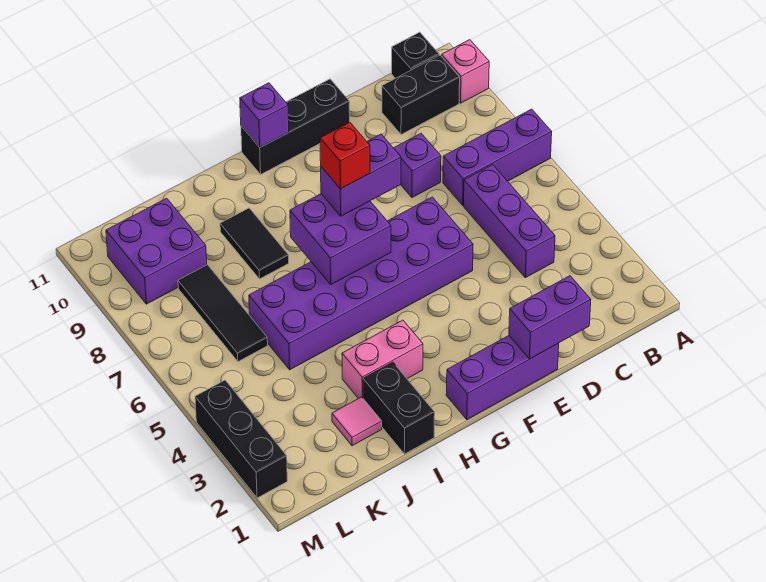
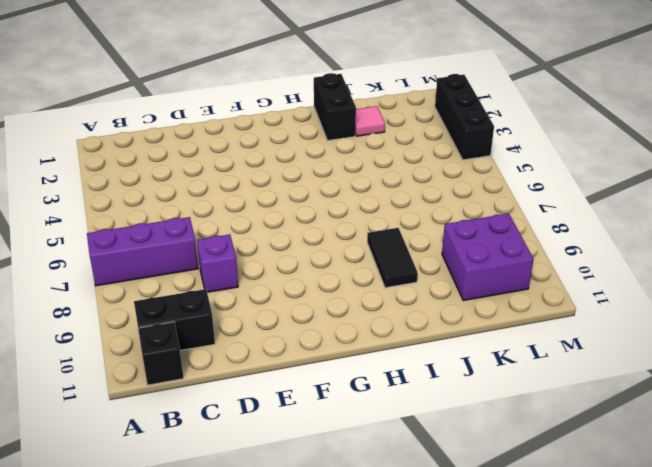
none -> pink brick A10 level 1
none -> purple brick C4:C6 level 1
none -> purple brick E1:G1 level 1

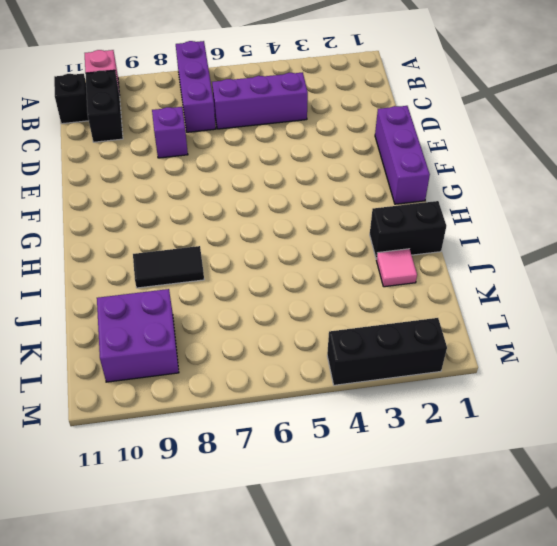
none -> purple brick E5:J6 level 1
none -> black brick E11:G11 level 1
none -> pink brick H3:I3 level 1

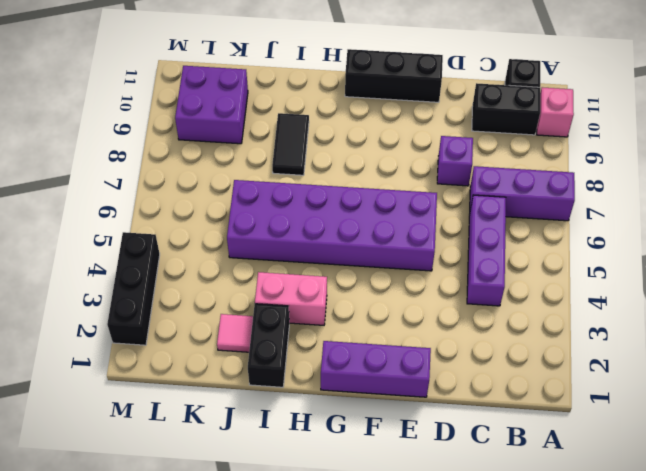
none -> black tile K6:K8 level 1
none -> purple brick D1:E1 level 2
none -> purple brick G6:H7 level 2

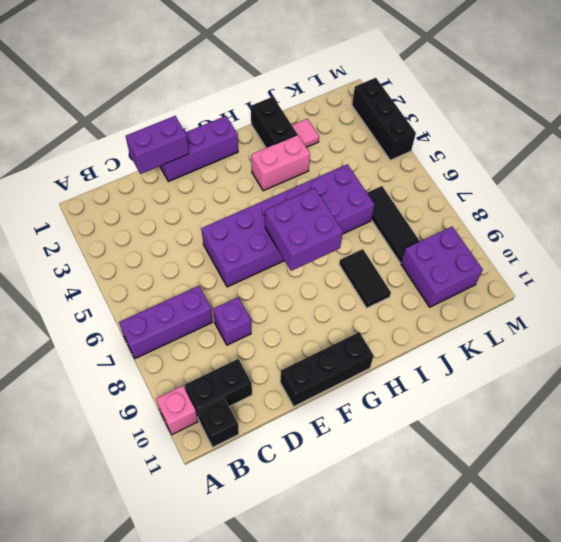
none -> purple brick C4:C6 level 1
none -> purple brick G11 level 2
none -> purple brick F7:G7 level 3

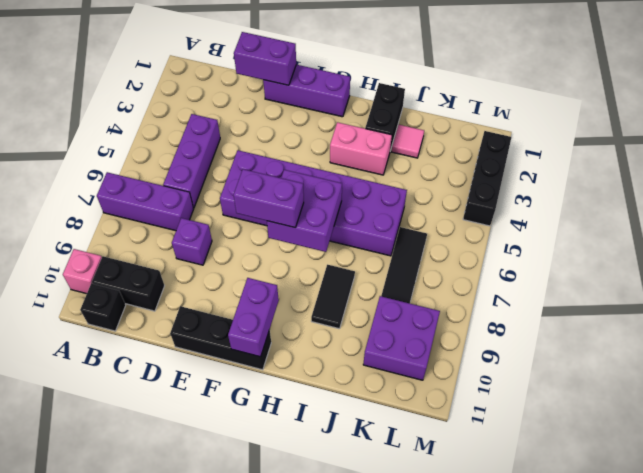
purple brick G10:G11 level 2 -> purple brick G11 level 2
none -> red brick G7 level 4

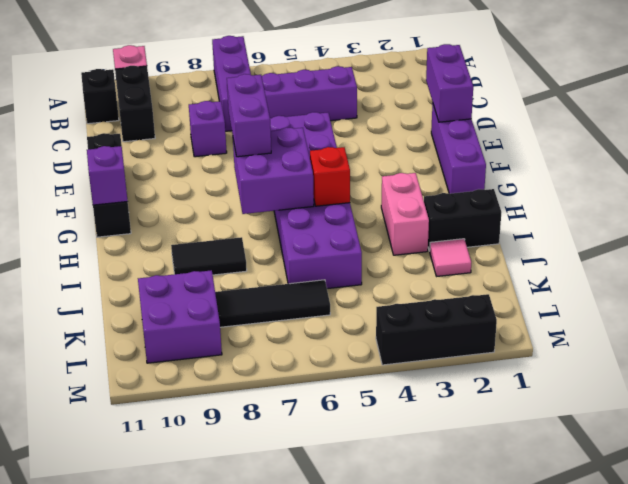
red brick H5 level 2 -> red brick G7 level 4

